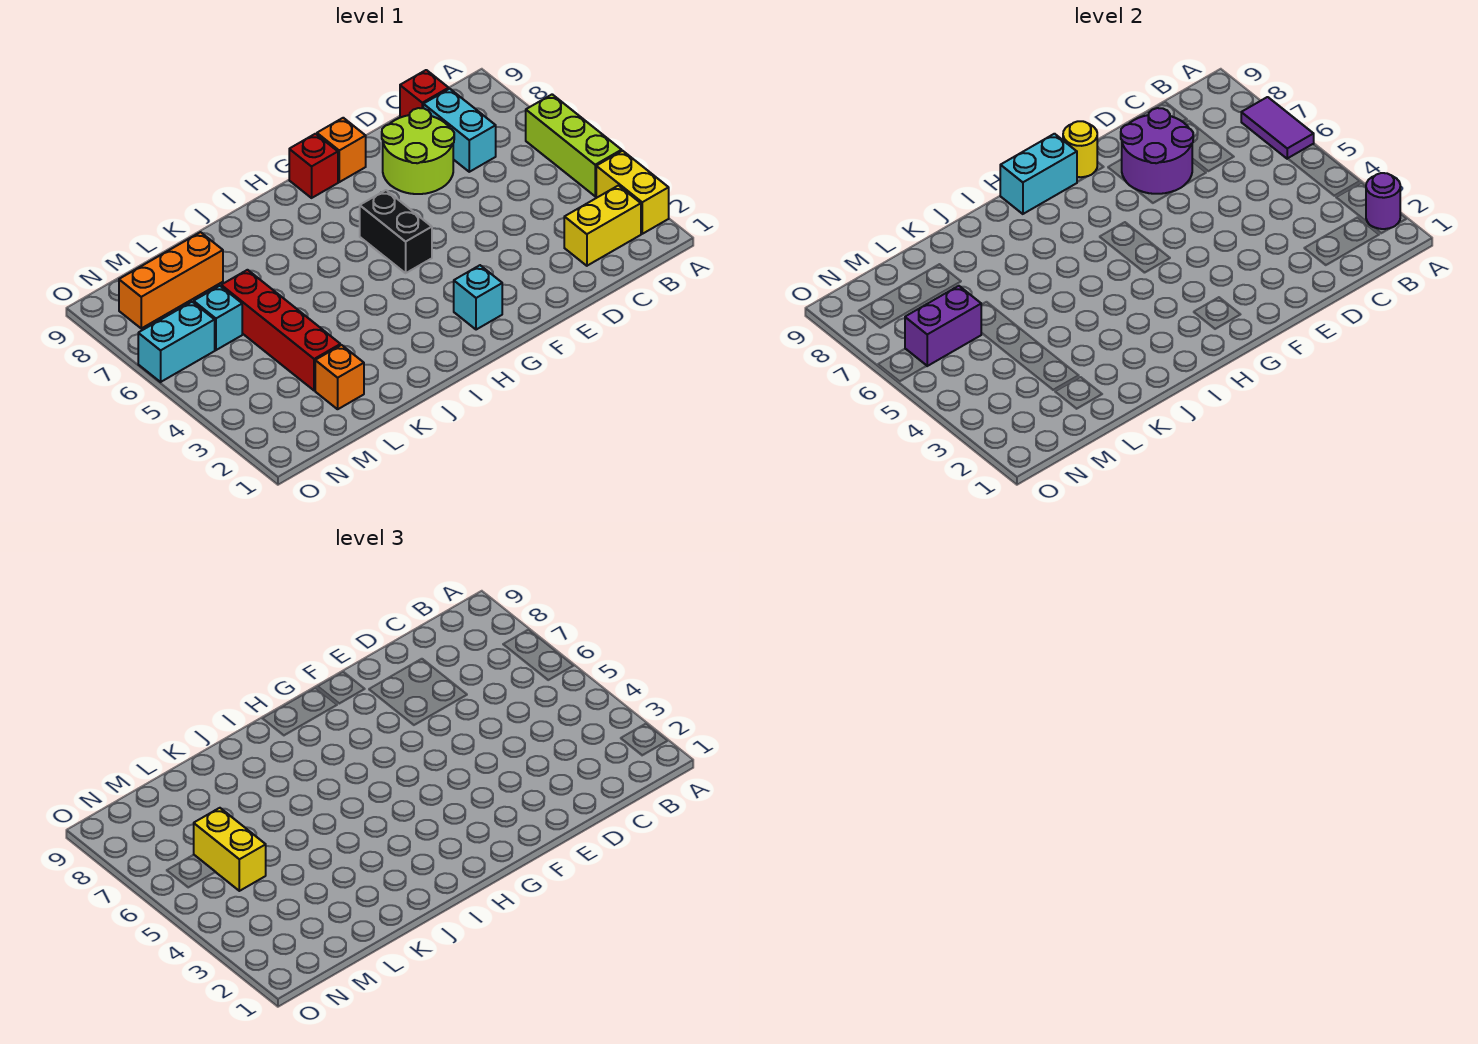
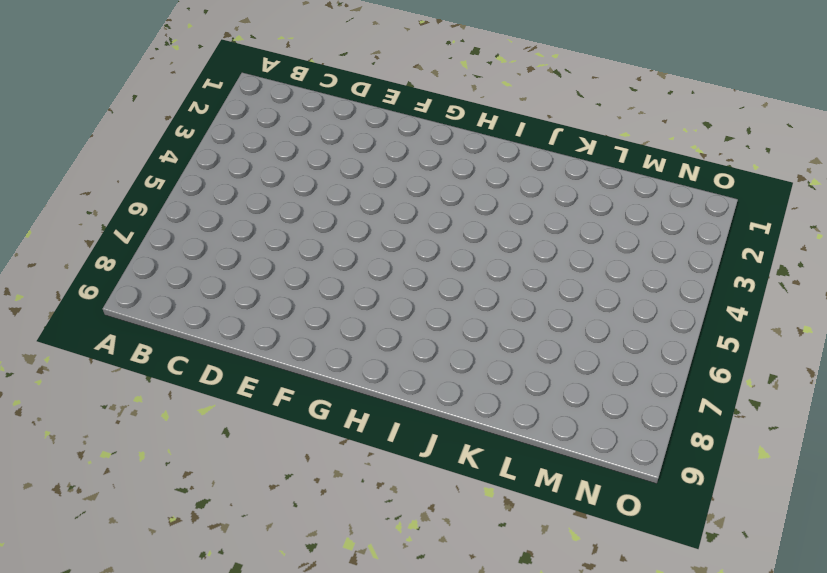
none -> yellow brick A2:A3 level 1
none -> lime brick A4:A6 level 1
none -> yellow brick B2:C2 level 1

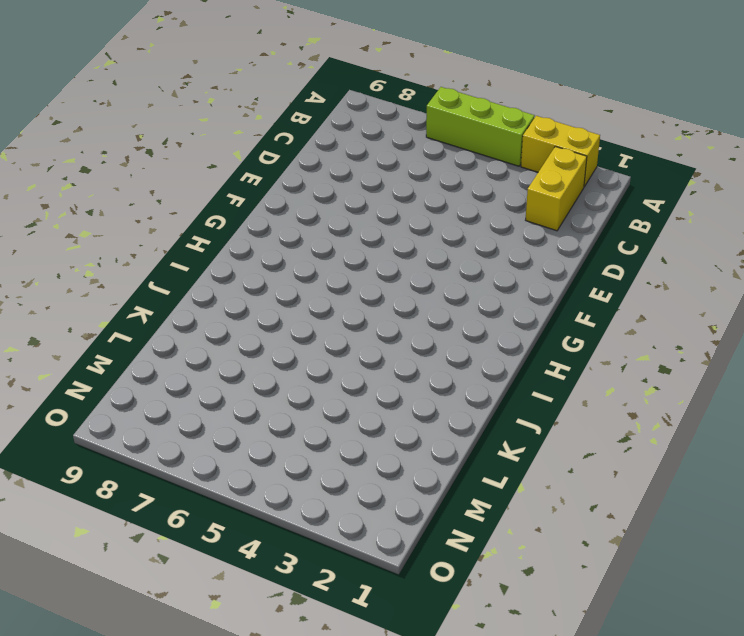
none -> cyan brick C7:C8 level 1
none -> red brick C9 level 1
none -> lime round brick D7:E8 level 1

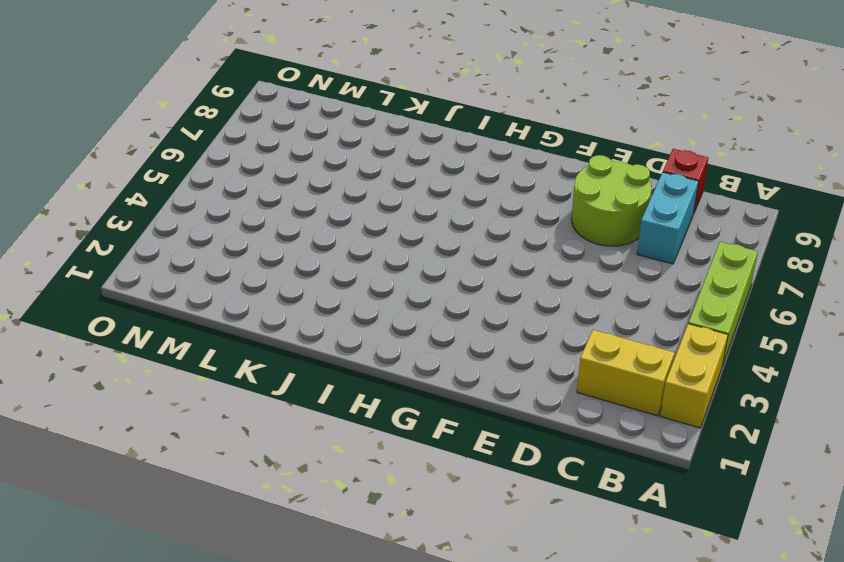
none -> orange brick F9 level 1
none -> cyan brick G2 level 1
none -> black brick G5:G6 level 1

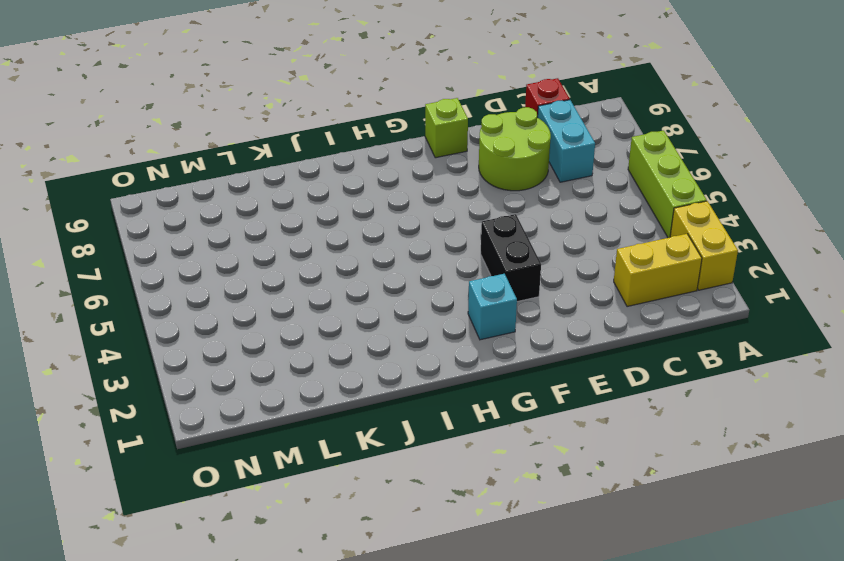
black brick F3:F4 level 1 -> black brick G5:G6 level 1
lime brick F9 level 1 -> orange brick F9 level 1
none -> red brick G9 level 1
none -> orange brick L2 level 1
none -> red brick L3:L6 level 1

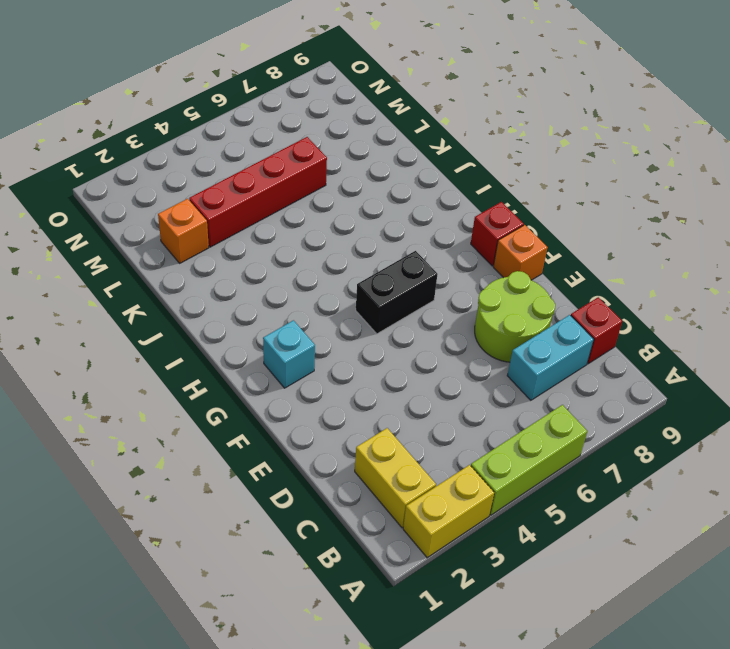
none -> orange brick L8:N8 level 1
none -> cyan brick M6 level 1
none -> cyan brick N6:O6 level 1

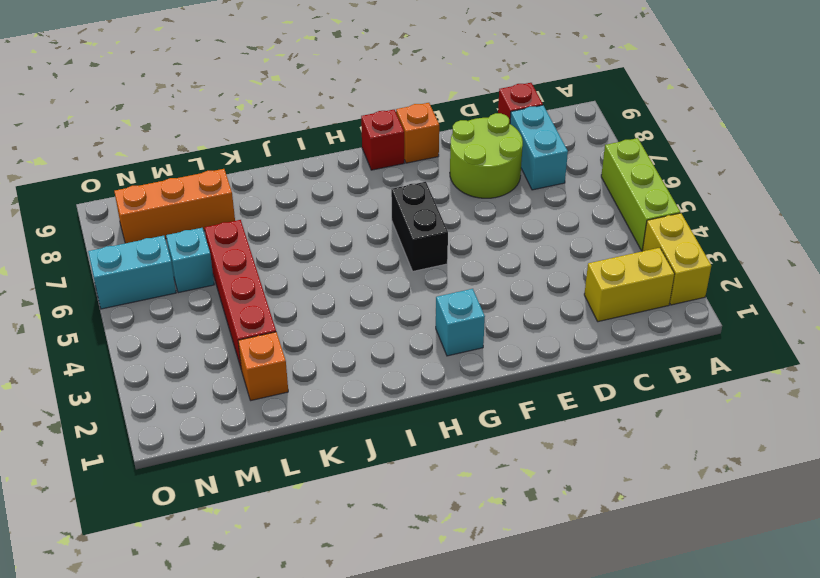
none -> purple round brick A2 level 2
none -> purple tile A6:A7 level 2
none -> purple round brick D7:E8 level 2

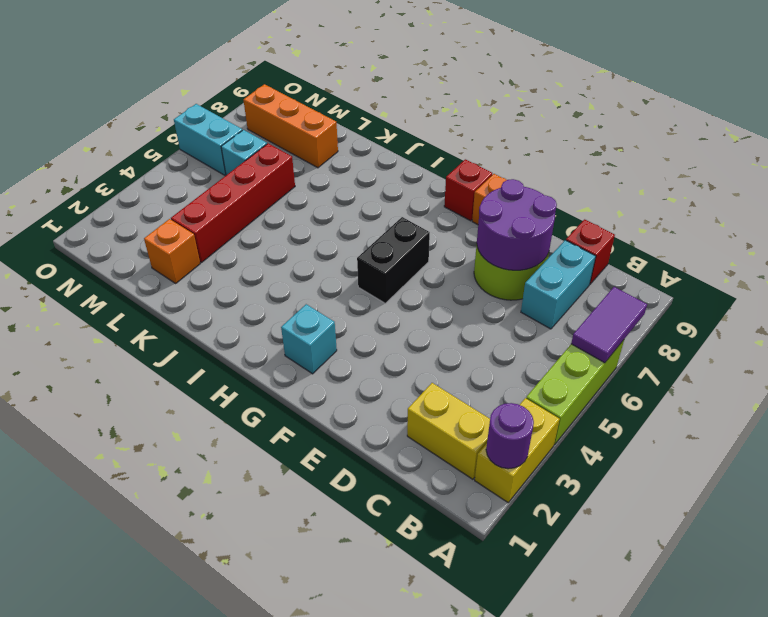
none -> yellow round brick F9 level 2
none -> cyan brick G9:H9 level 2
none -> purple brick M6:N6 level 2

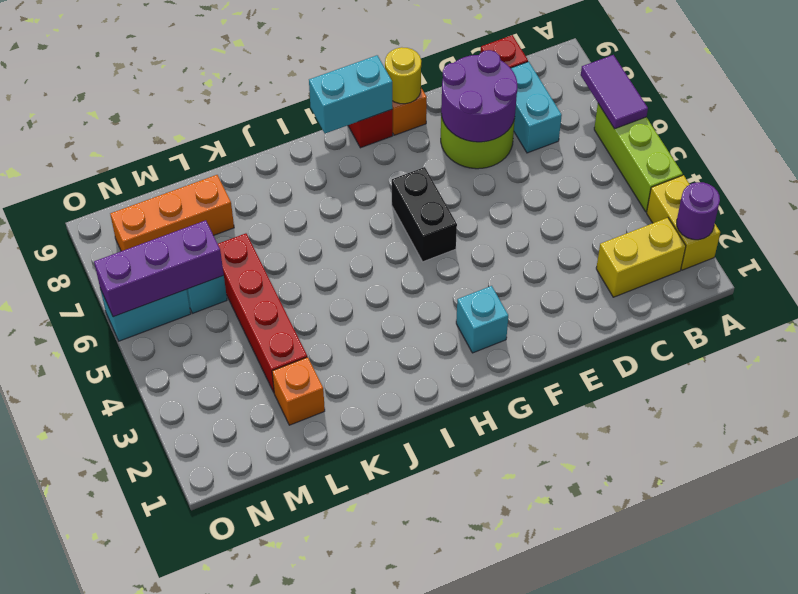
purple brick M6:O6 level 2 -> purple brick M6:N6 level 2
none -> yellow brick M5:M6 level 3

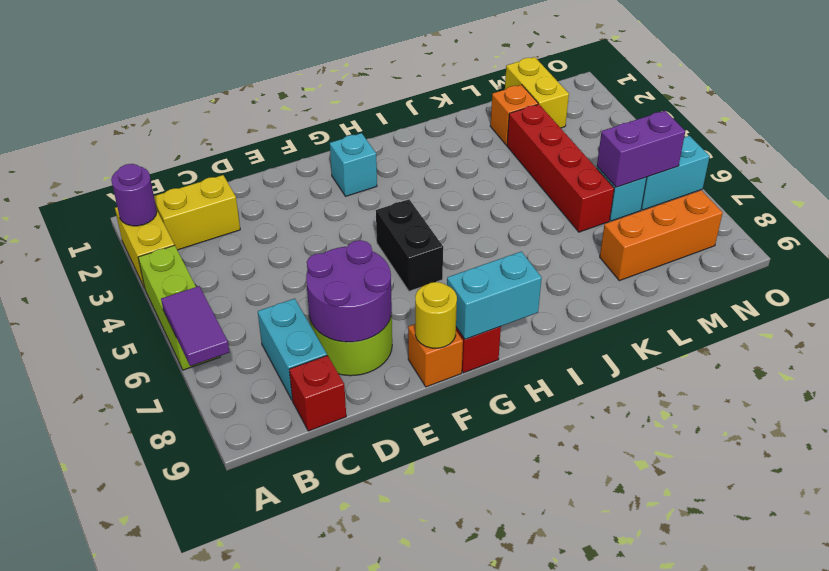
yellow brick M1:M2 level 1 -> yellow brick M5:M6 level 3

